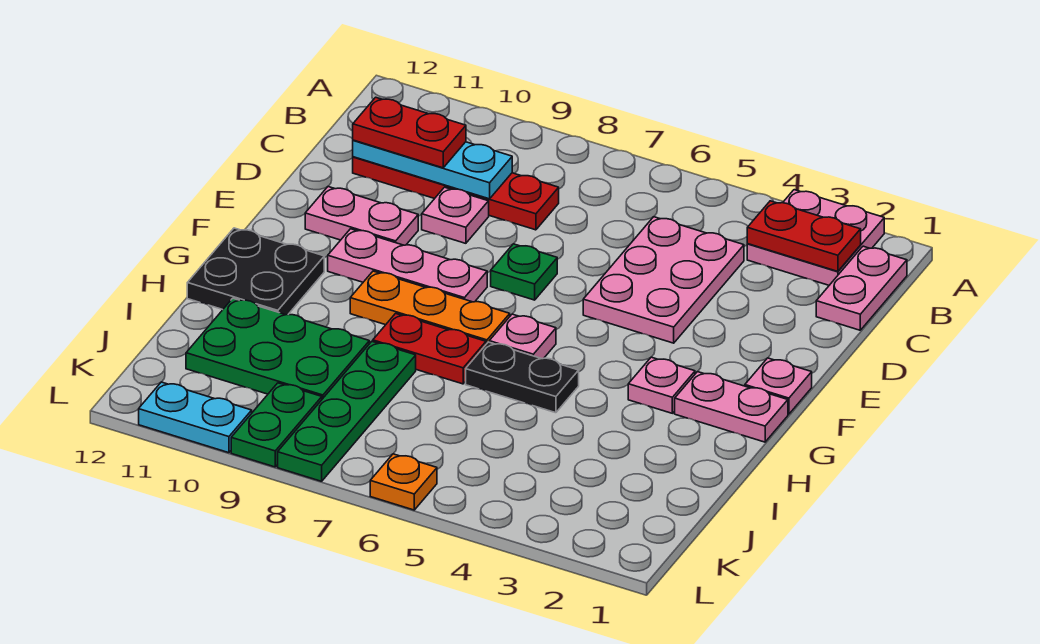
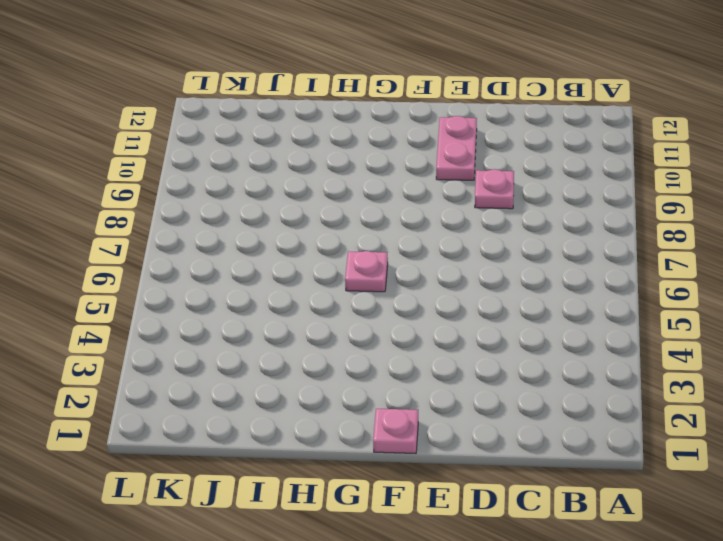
none -> pink plate A2:B3 level 1
none -> pink plate B1:C1 level 1
none -> pink plate C4:E5 level 1

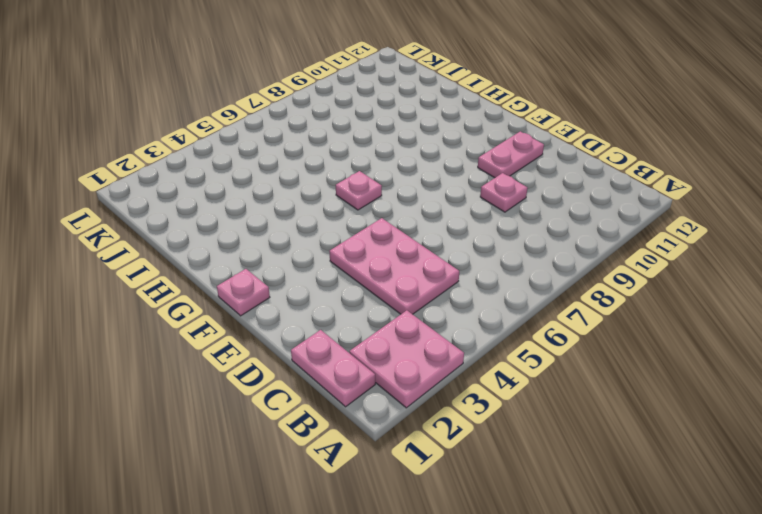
none -> red plate C8:C11 level 1
none -> green plate E7 level 1
none -> pink plate F8:F10 level 1

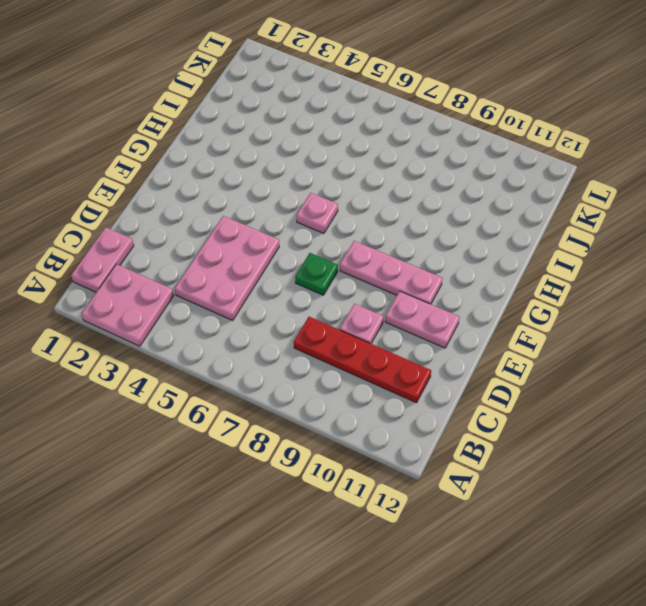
none -> pink plate F1 level 1
none -> pink plate G1:G2 level 1
none -> pink plate G3 level 1

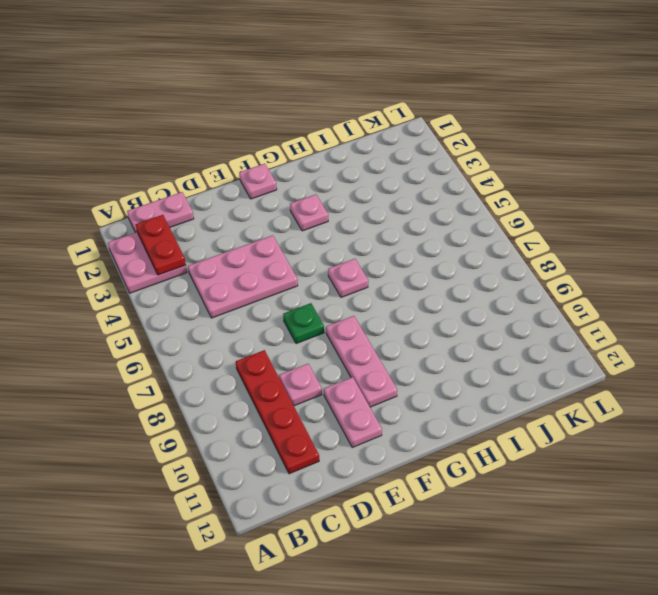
none -> pink plate G1:G2 level 1
none -> orange plate G7:G9 level 1
none -> black plate G11:H12 level 1

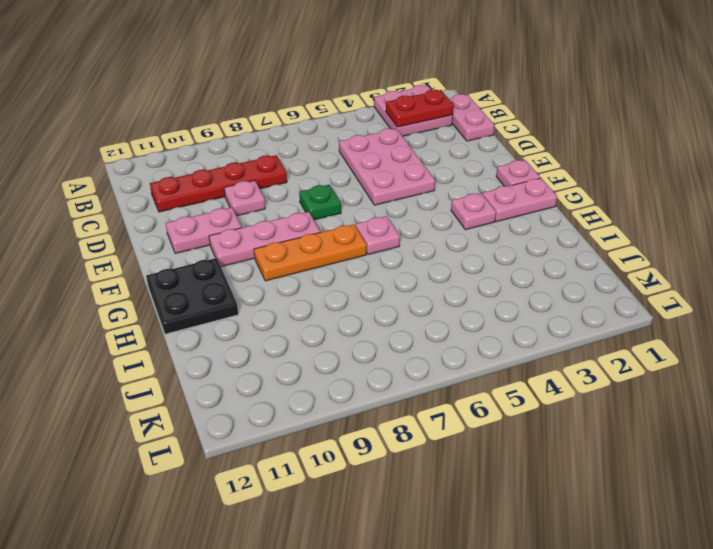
none -> black plate H5:H6 level 1
none -> red plate H7:H8 level 1
none -> green plate I8:L8 level 1

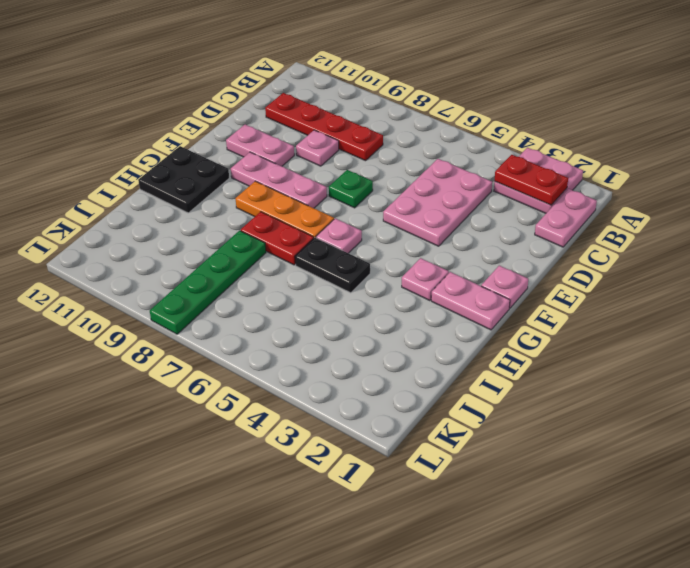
none -> green plate I9:J11 level 1
none -> green plate K9:L9 level 1
none -> orange plate L6 level 1

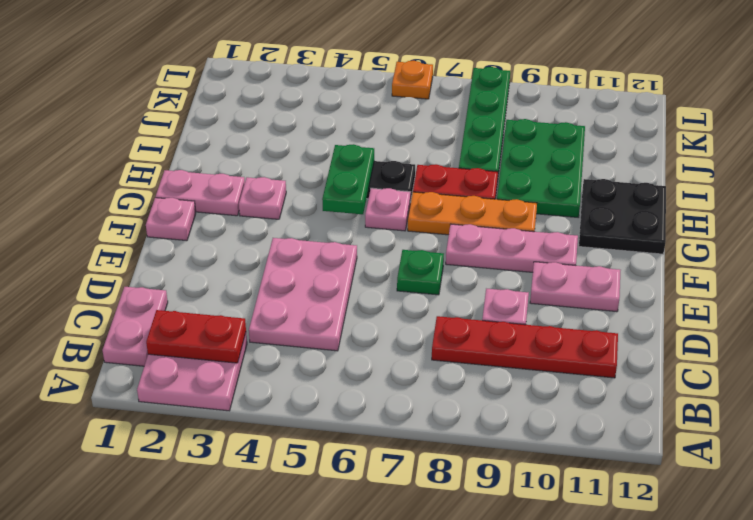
green plate G5:H5 level 2 -> green plate K9:L9 level 1
green plate H9:J10 level 1 -> green plate I9:J11 level 1
none -> cyan plate L10:L11 level 1
none -> cyan plate C9:C11 level 2
none -> red plate C10:C11 level 3

